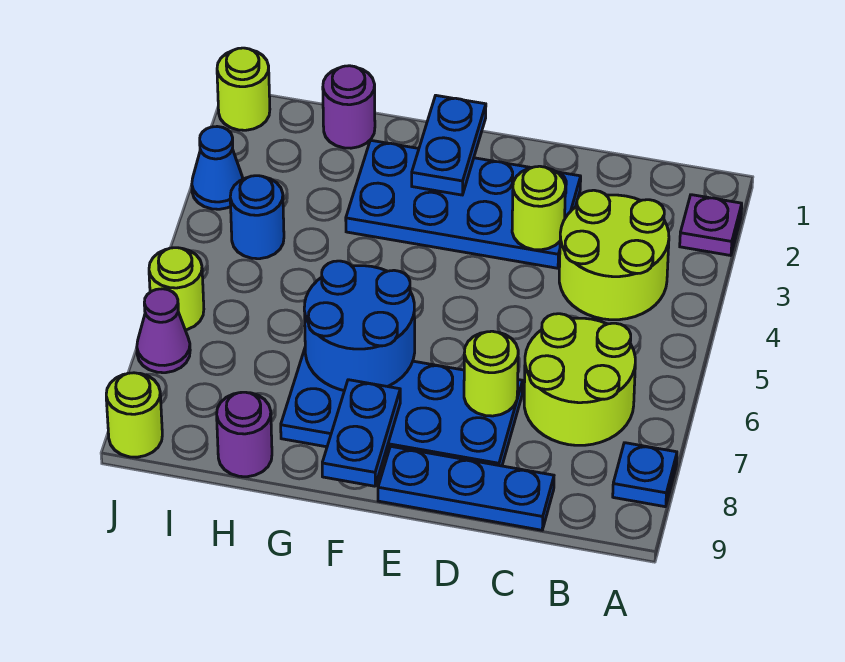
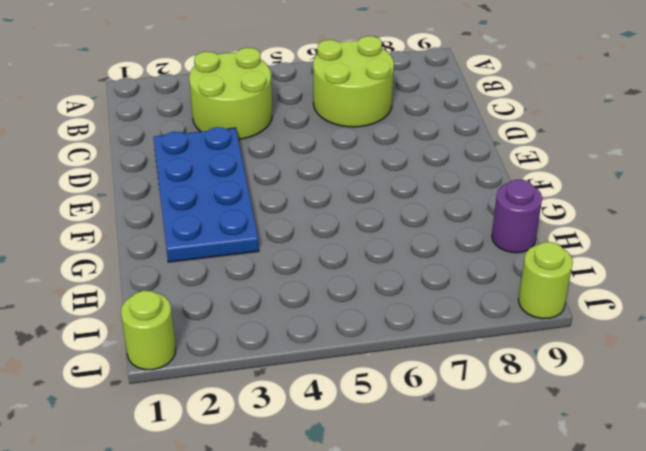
none -> purple plate A2 level 1
none -> blue plate A8 level 1
none -> blue plate C9:E9 level 1

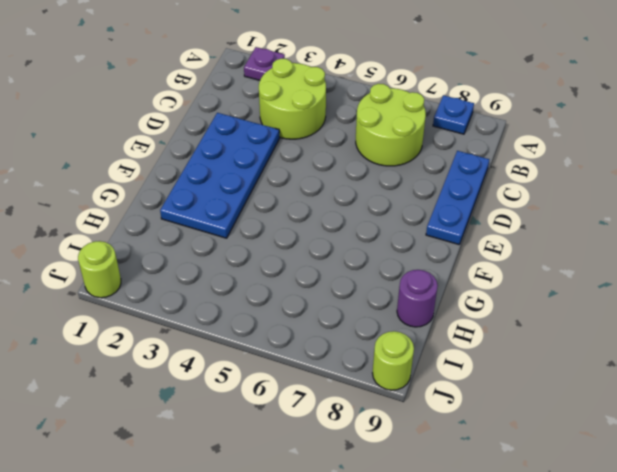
none -> blue plate D7:G8 level 1
none -> purple round brick H1 level 1
none -> blue round brick I4 level 1

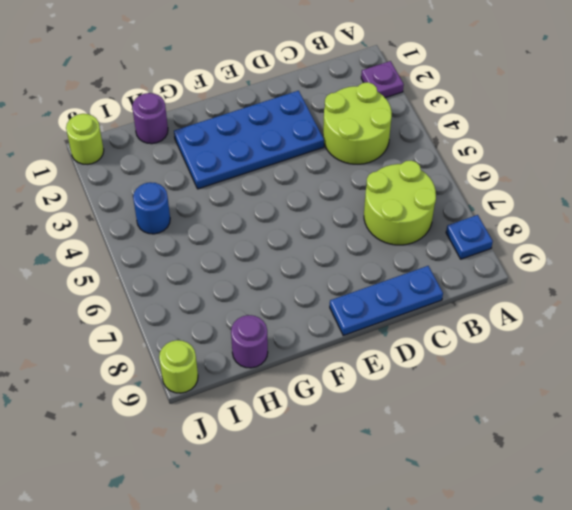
none -> blue plate D7:G8 level 1
none -> blue cone J3 level 1
none -> lime round brick J6 level 1

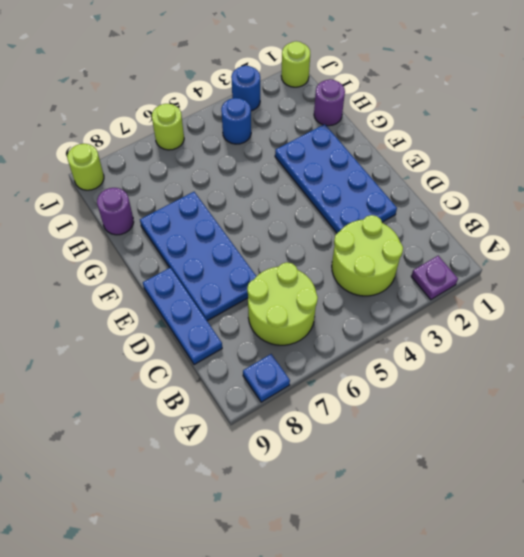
blue round brick J3 level 1 -> blue cone J3 level 1
none -> purple cone J7 level 1
none -> lime round brick D3 level 2
none -> lime round brick D7 level 2

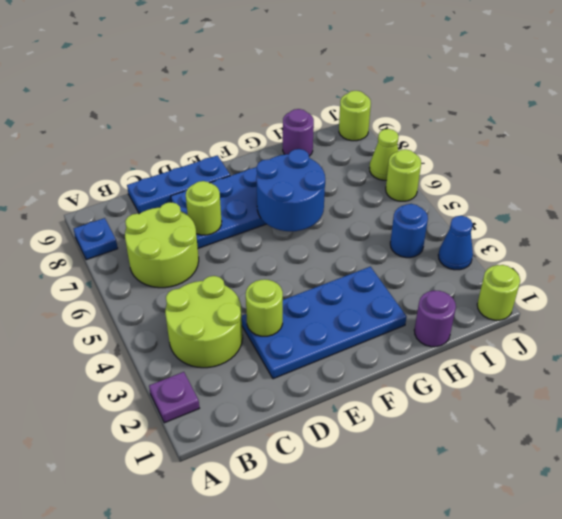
lime cone J7 level 1 -> purple cone J7 level 1
none -> blue plate F1:F2 level 2
none -> blue plate F8:F9 level 2

